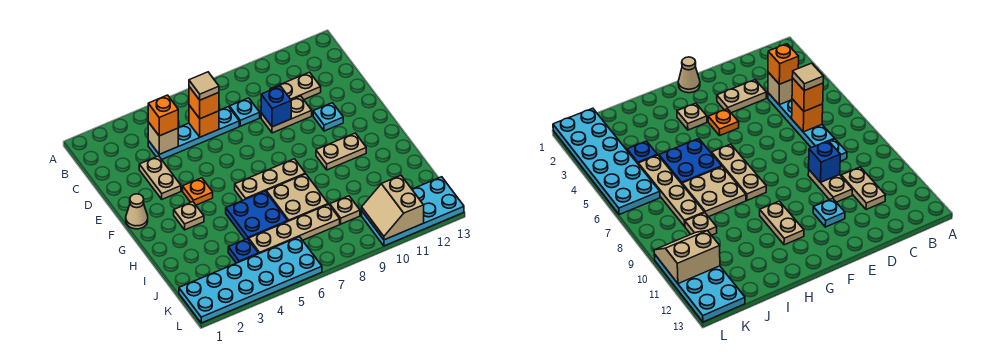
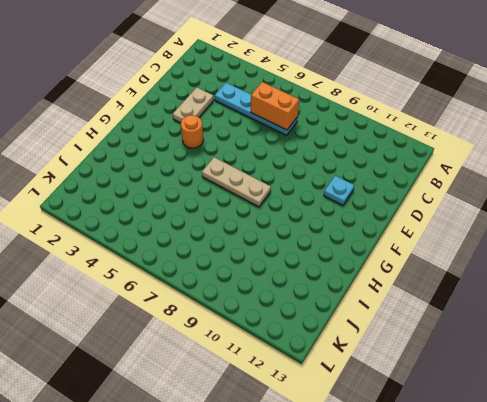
orange brick C6:C7 level 2 -> orange brick C6 level 2
orange round brick F4 level 1 -> orange plate F4 level 1
none -> cyan plate C8 level 1
none -> tan plate C10:C11 level 1
none -> tan plate D9:D10 level 1

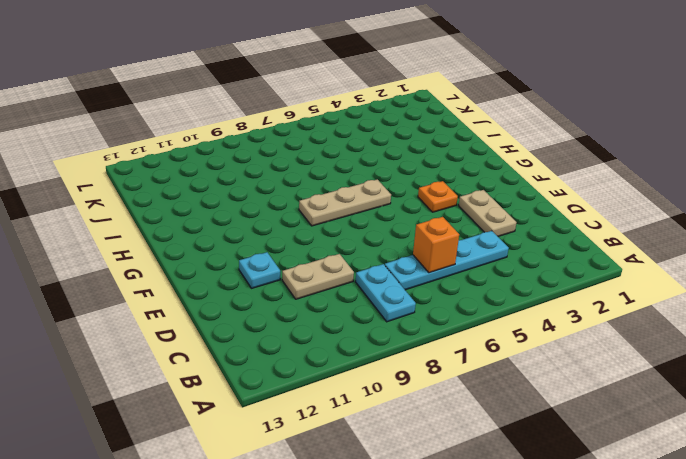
cyan plate B8:C8 level 1 -> cyan plate C8 level 1
none -> tan plate C10:C11 level 1
none -> tan cone F1 level 1
none -> tan plate G3 level 1

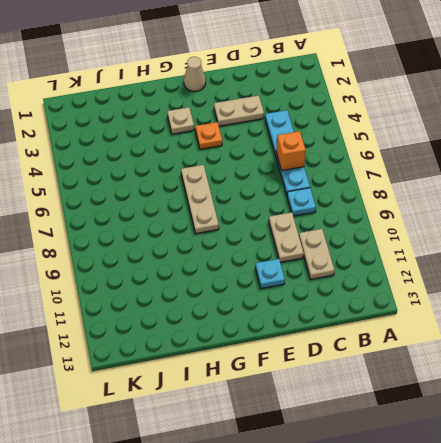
none -> tan plate G10:G11 level 1
none -> blue plate H5:I6 level 1
none -> tan plate H7:I8 level 1

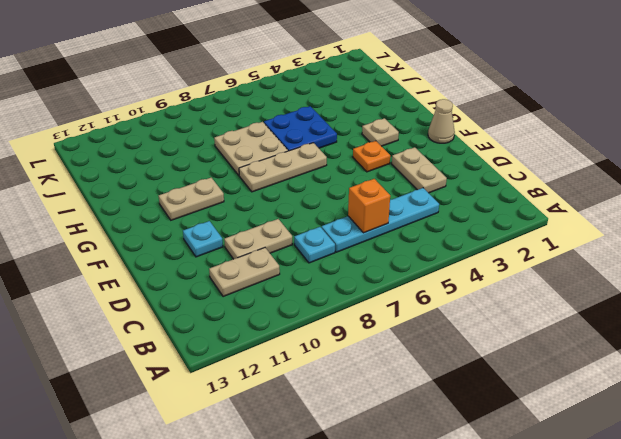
none -> blue plate J4 level 1
none -> tan plate J5:J8 level 1
none -> tan plate J9 level 1

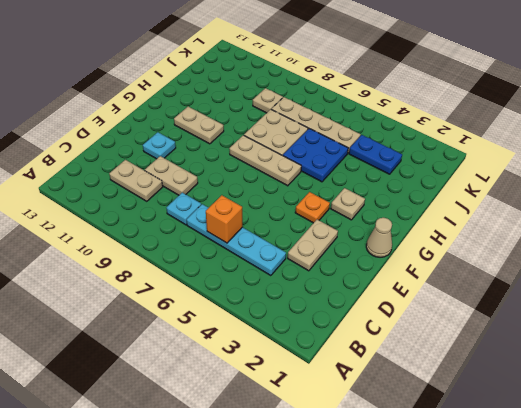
blue plate J3:J4 level 1 -> blue plate J4 level 1
none -> cyan plate K1:L6 level 1
none -> cyan plate K10:L13 level 1
none -> tan brick C4 level 2

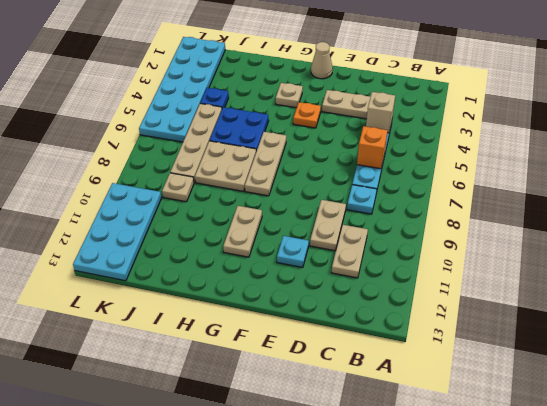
none -> blue brick D9 level 2
none -> tan slope K10:L11 level 2 top 11
none -> orange brick C4 level 3

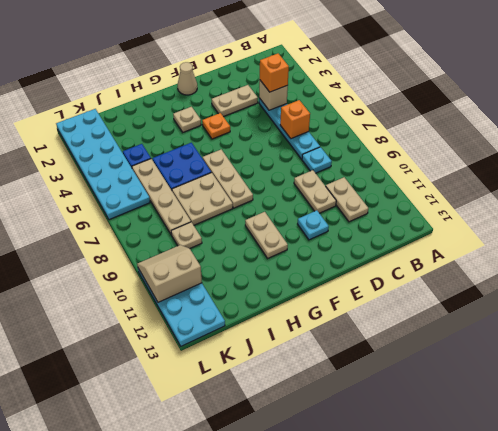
none -> blue brick D9 level 2
none -> orange brick C6 level 3
none -> tan tile C6 level 4

